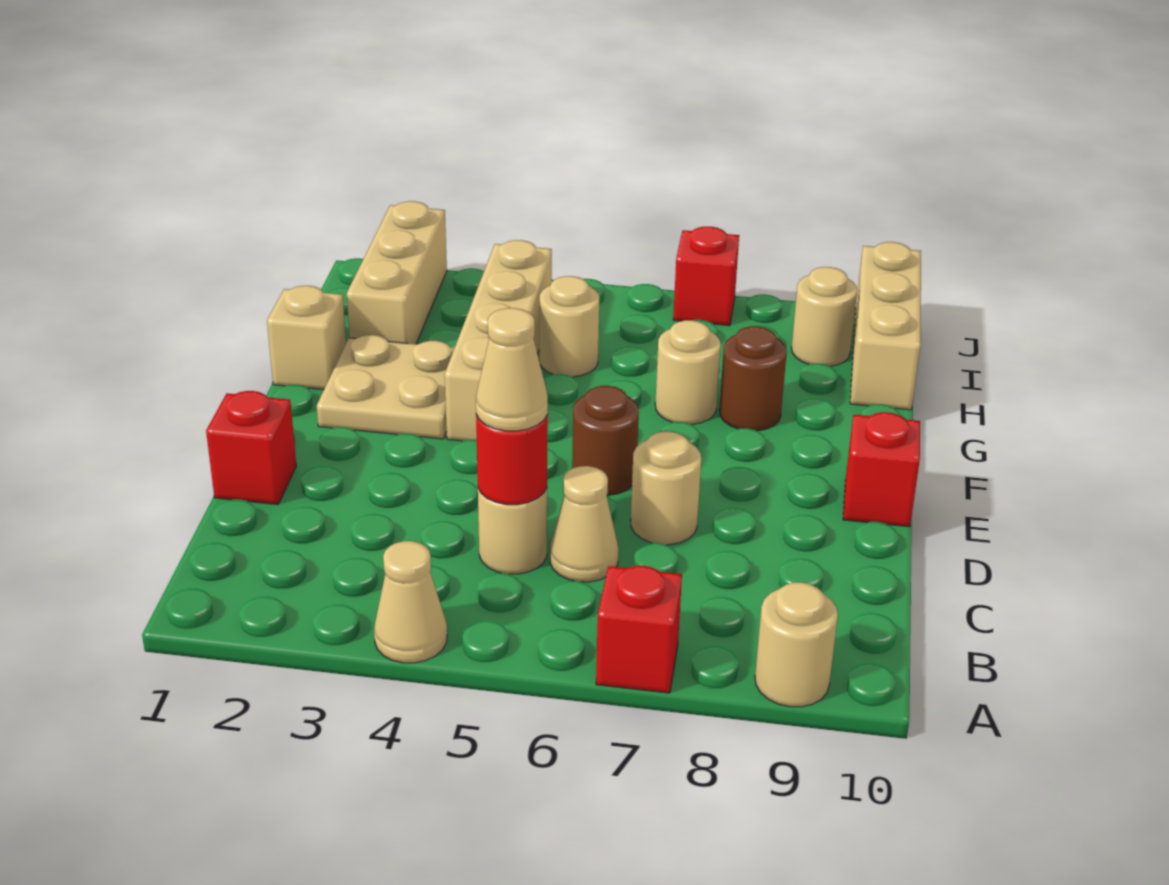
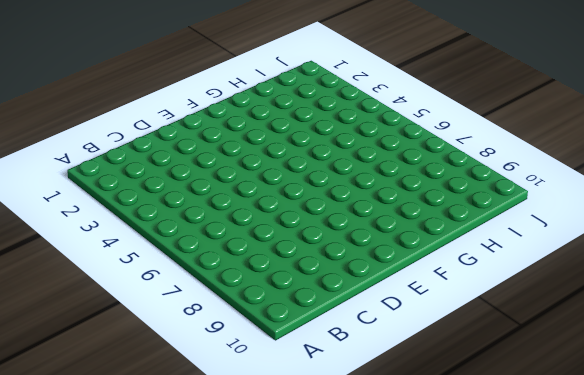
none -> tan cone A4 level 1
none -> red brick A7 level 1
none -> tan round brick A9 level 1

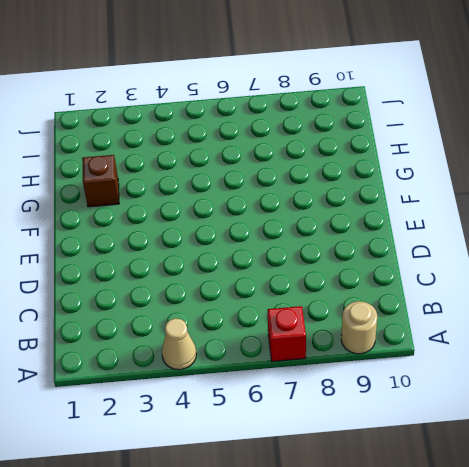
brown brick G2 level 1 -> tan plate F2:G3 level 1
none -> tan round brick C5 level 1
none -> tan cone C6 level 1
none -> red brick D1 level 1

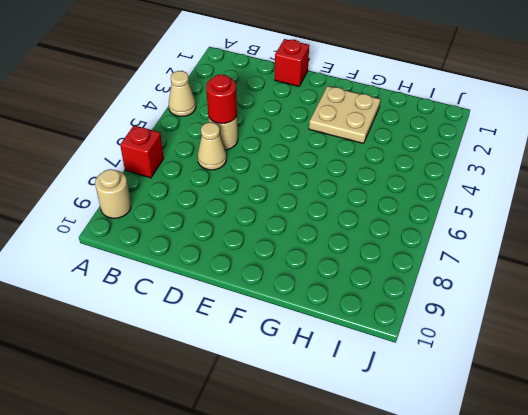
none -> tan round brick D7 level 1
none -> brown round brick E6 level 1
none -> red brick E10 level 1

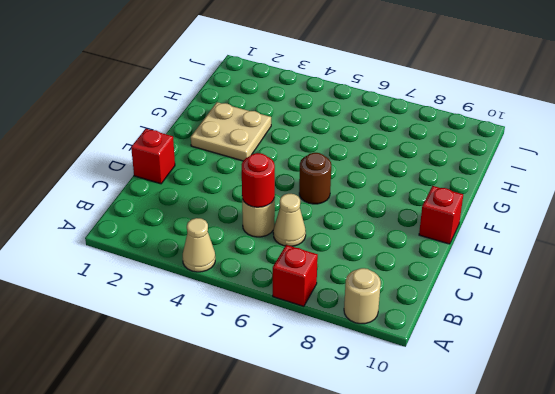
none -> tan round brick D7 level 1
none -> tan brick F4:I4 level 1
none -> tan brick G1 level 1

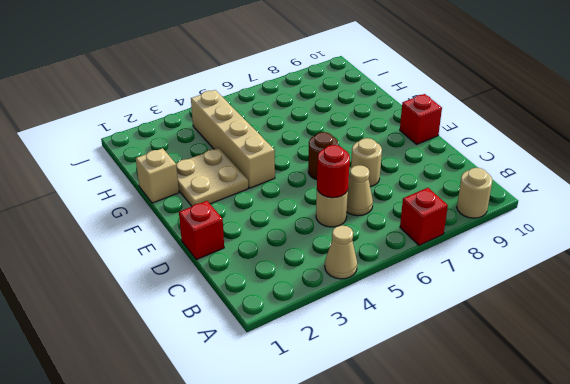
none -> tan round brick G7 level 1
none -> brown round brick G8 level 1
none -> tan brick H2:J2 level 1

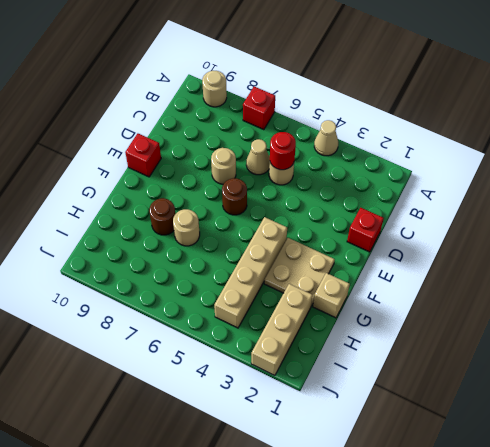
none -> tan round brick H5 level 1
none -> tan brick H10:J10 level 1
none -> tan round brick I9 level 1

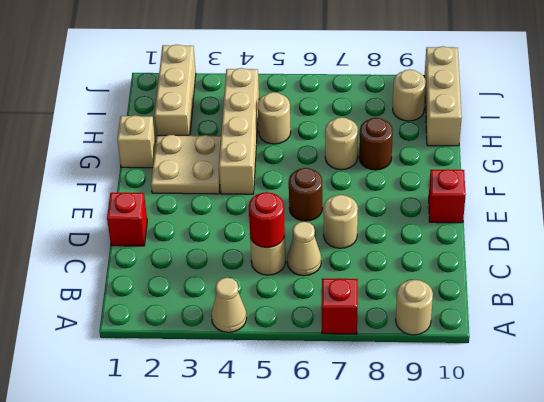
none -> red brick J7 level 1
none -> tan cone C5 level 3

